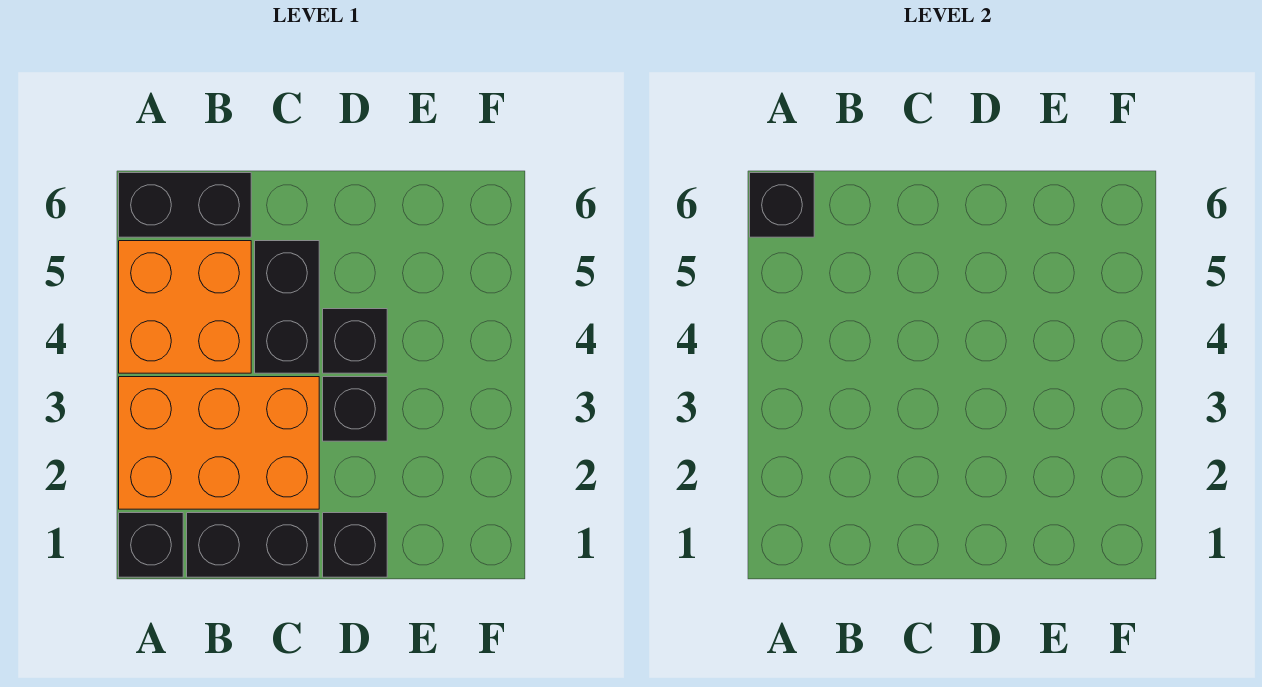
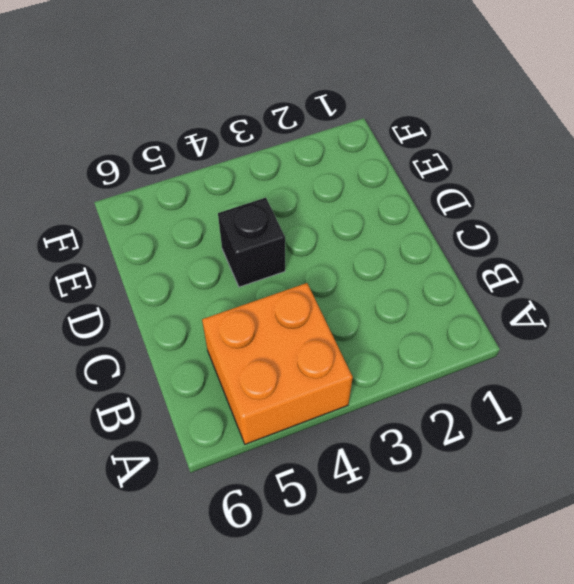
none -> black brick A1 level 1
none -> orange brick A2:C3 level 1

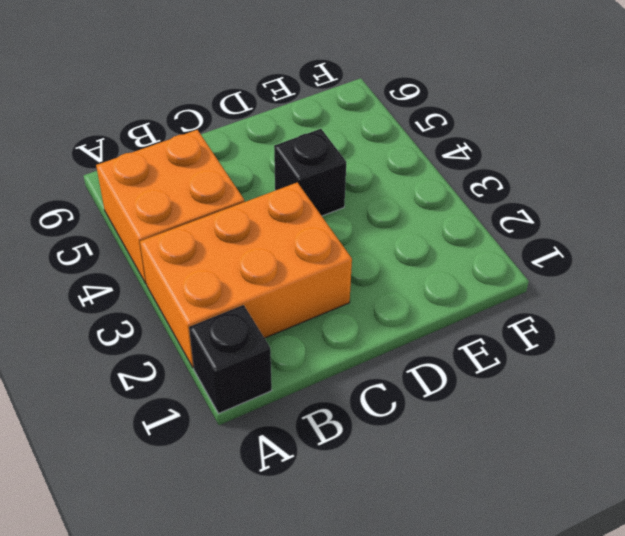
none -> black brick A6:B6 level 1
none -> black brick B1:C1 level 1

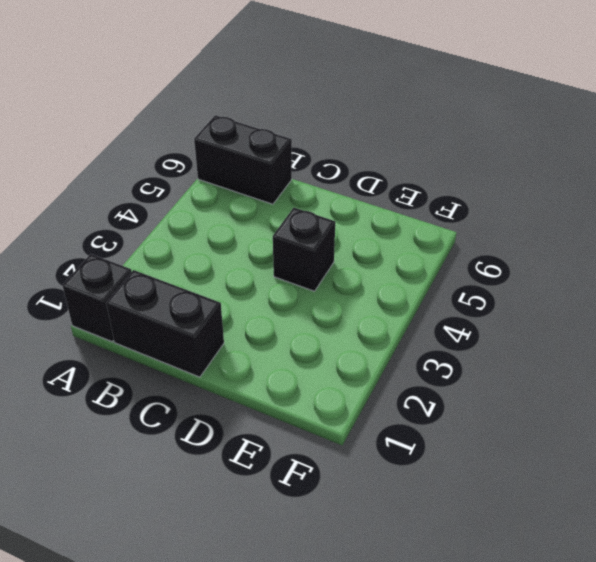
none -> orange brick A2:C3 level 1
none -> orange brick A4:B5 level 1

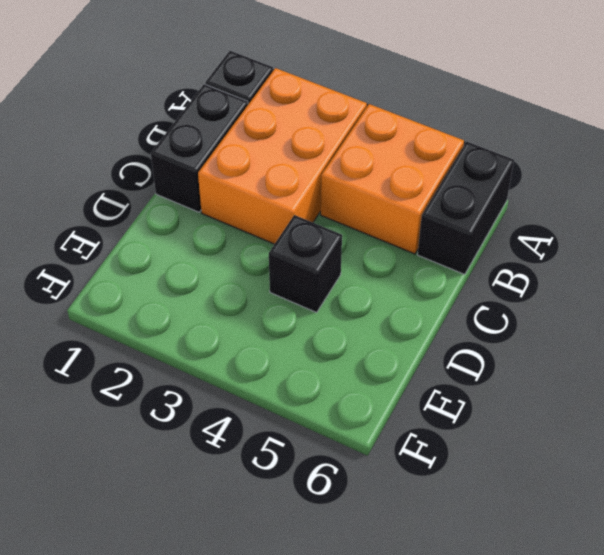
none -> black brick C4:C5 level 1
none -> black brick D1 level 1

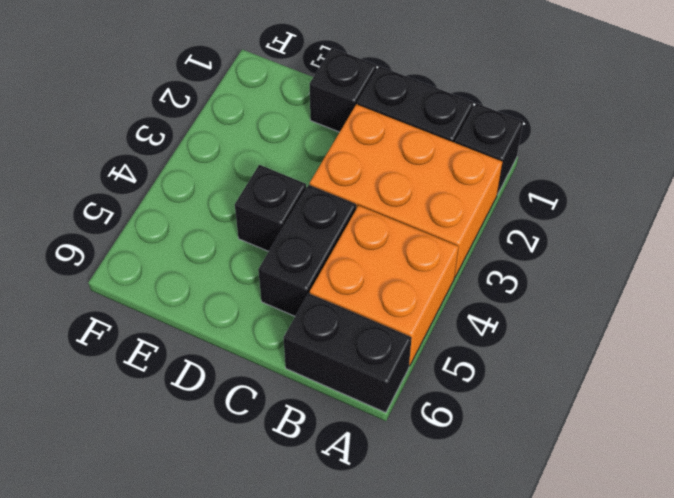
none -> black brick D3 level 1
none -> black brick A6 level 2

